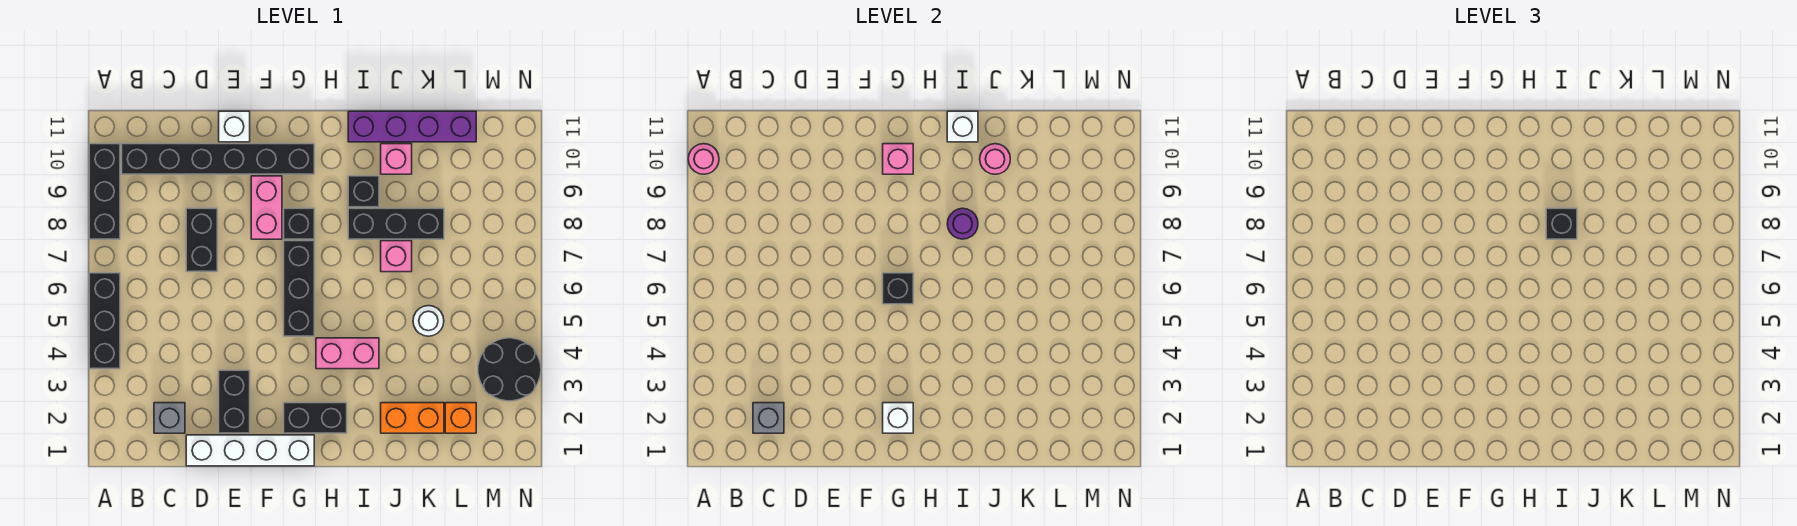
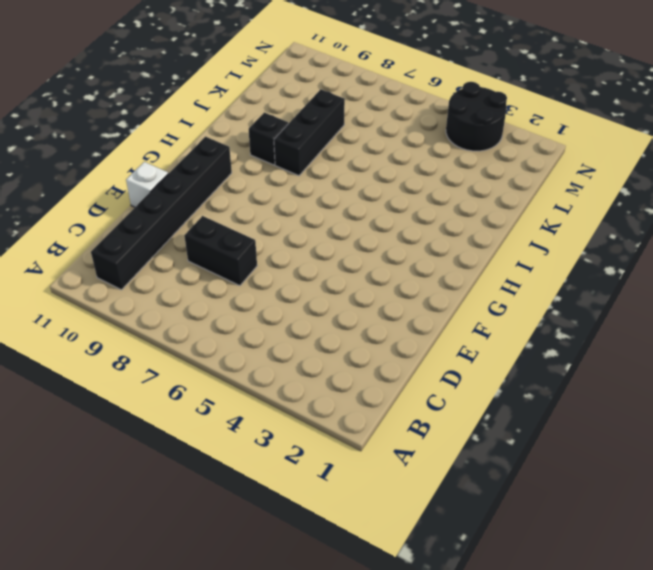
none -> black brick A4:A6 level 1
none -> black brick A8:A10 level 1
none -> grey brick C2 level 1
none -> white brick D1:G1 level 1

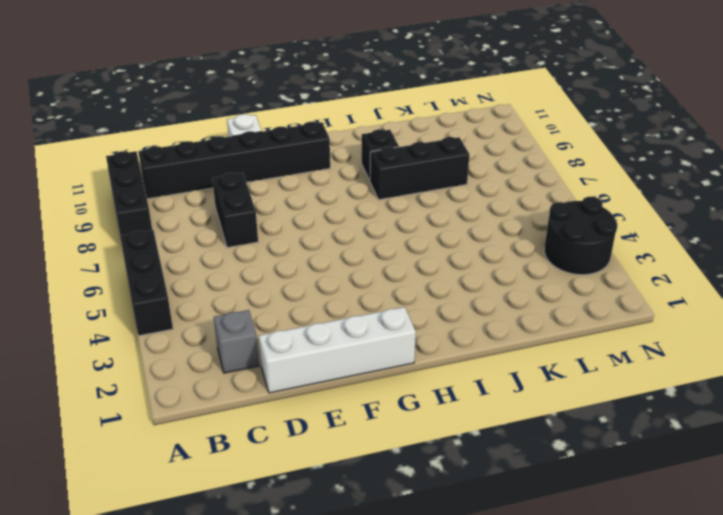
none -> black brick E2:E3 level 1
none -> pink brick F8:F9 level 1
none -> black brick G2:H2 level 1
none -> black brick G5:G7 level 1

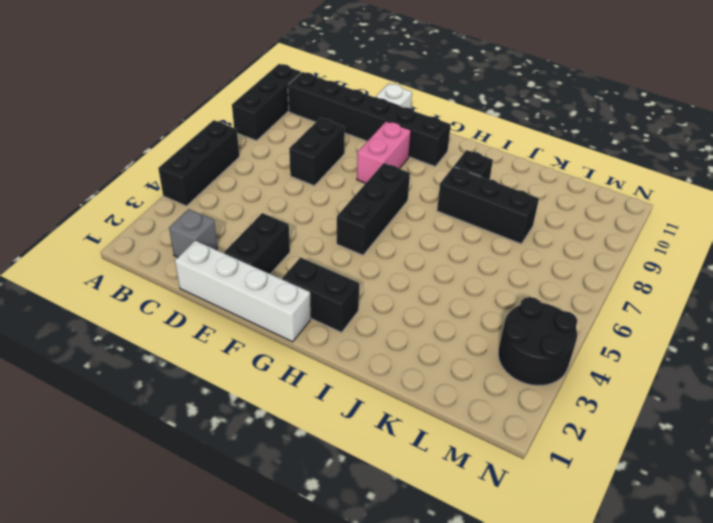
none -> black brick G8 level 1
none -> pink brick H4:I4 level 1
none -> purple brick I11:L11 level 1
none -> orange brick J2:K2 level 1

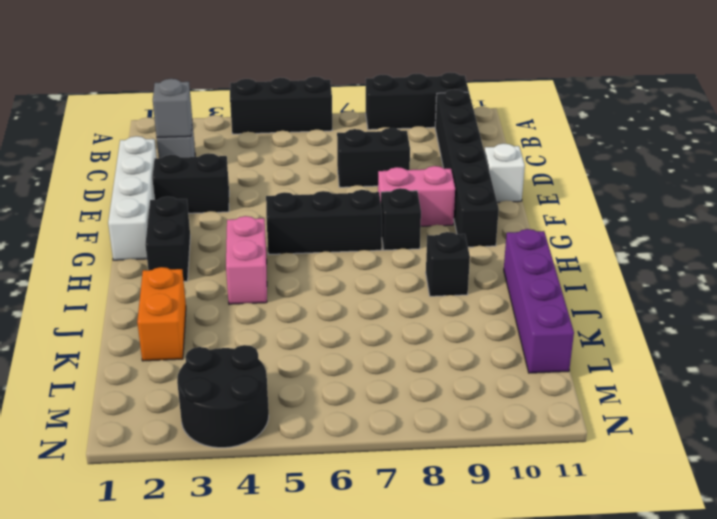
none -> black brick I8:K8 level 1
none -> pink brick J7 level 1
none -> pink brick J10 level 1
none -> white round brick K5 level 1

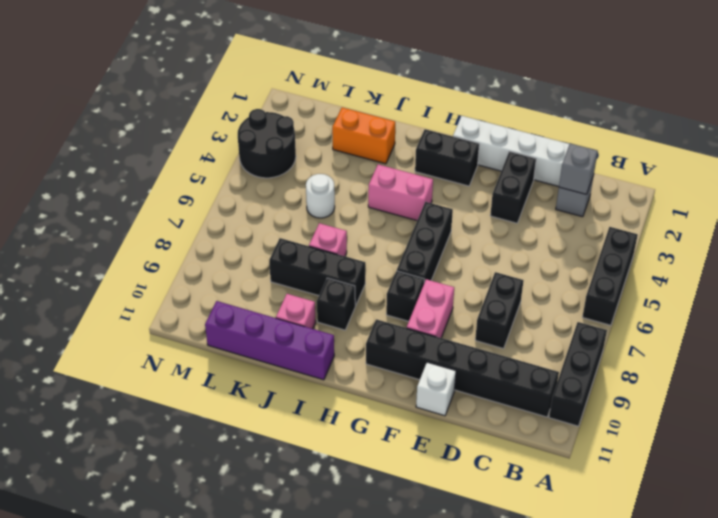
none -> orange brick L2 level 1
none -> pink round brick A10 level 2
none -> white brick G2 level 2
none -> black brick G6 level 2

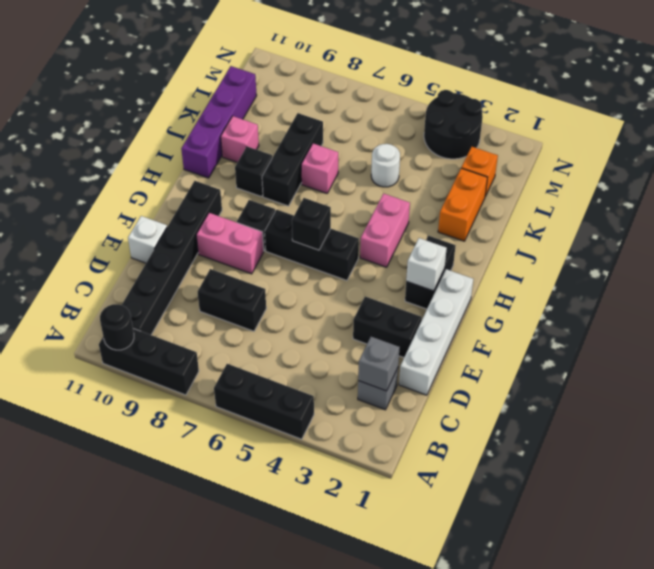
black round brick A10 level 2 -> pink round brick A10 level 2
none -> pink brick G10 level 2
none -> purple round brick I8 level 2
none -> white brick I11 level 2
none -> pink round brick J10 level 2

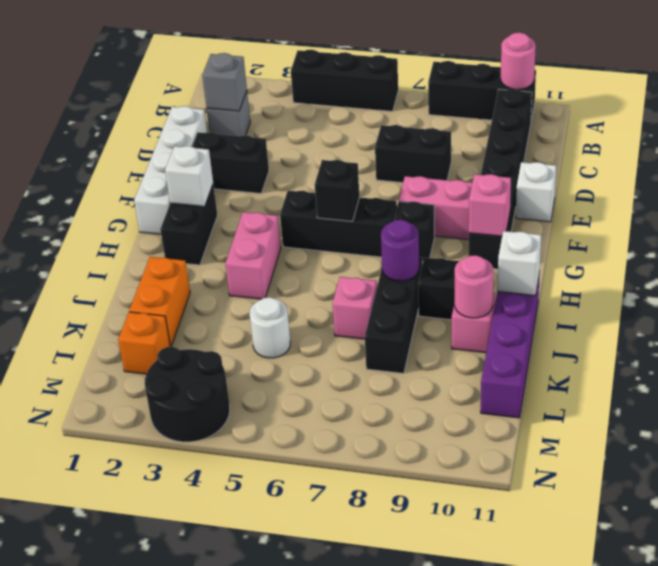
none -> black brick I8 level 3

